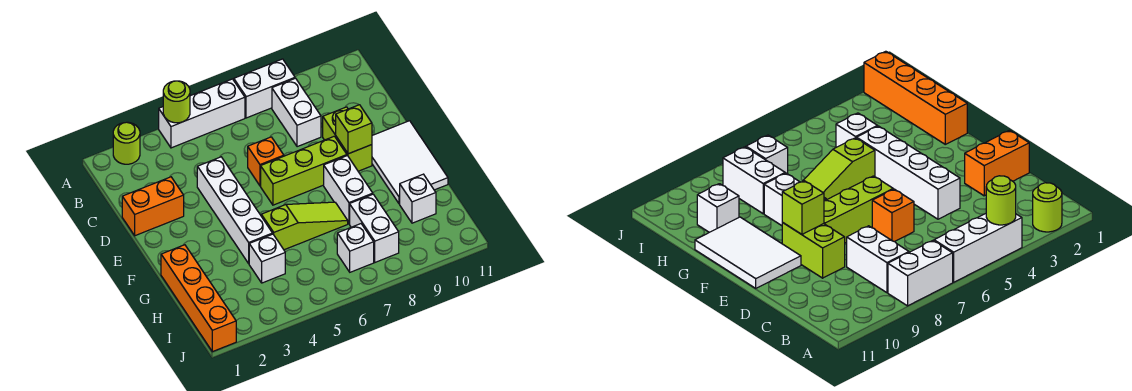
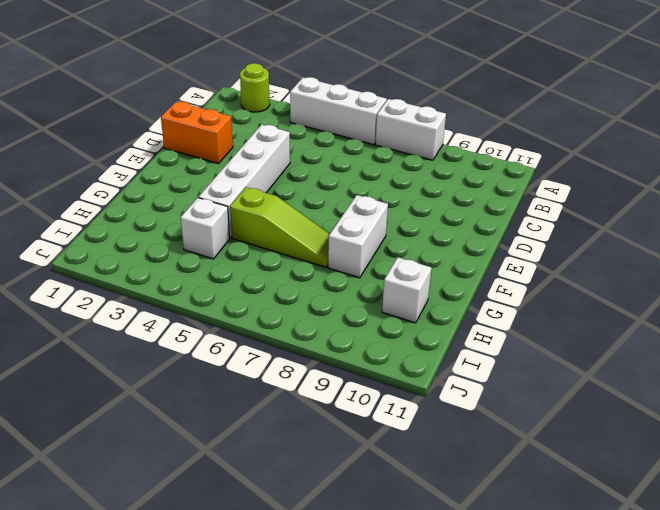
none -> white brick B8:C8 level 1
none -> orange brick D6 level 1
none -> lime brick D9:E9 level 1

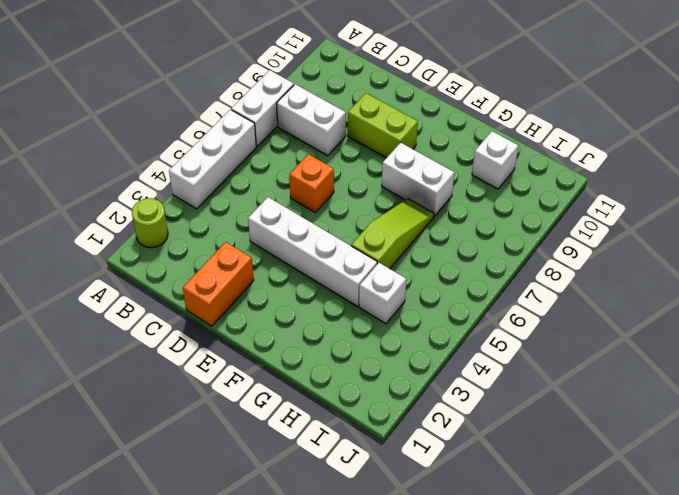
none -> lime brick E6:E8 level 1
none -> white tile E10:G11 level 1
none -> orange brick G1:J1 level 1

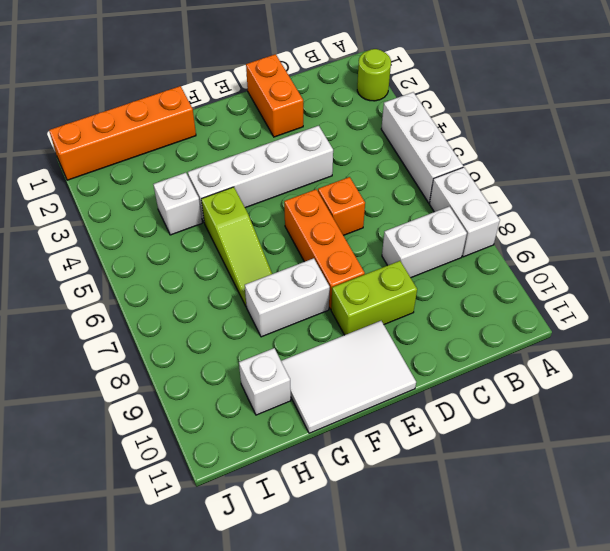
orange brick E6:E8 level 1 -> lime brick E6:E8 level 1
none -> white brick H8:I8 level 1
none -> white brick I7 level 1
none -> lime round brick A4 level 2

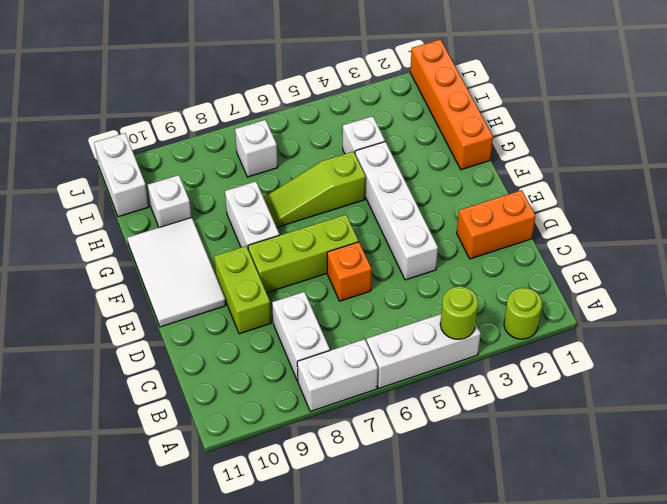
white brick I11:J11 level 1 -> white brick H8:I8 level 1
none -> lime brick E9 level 2

